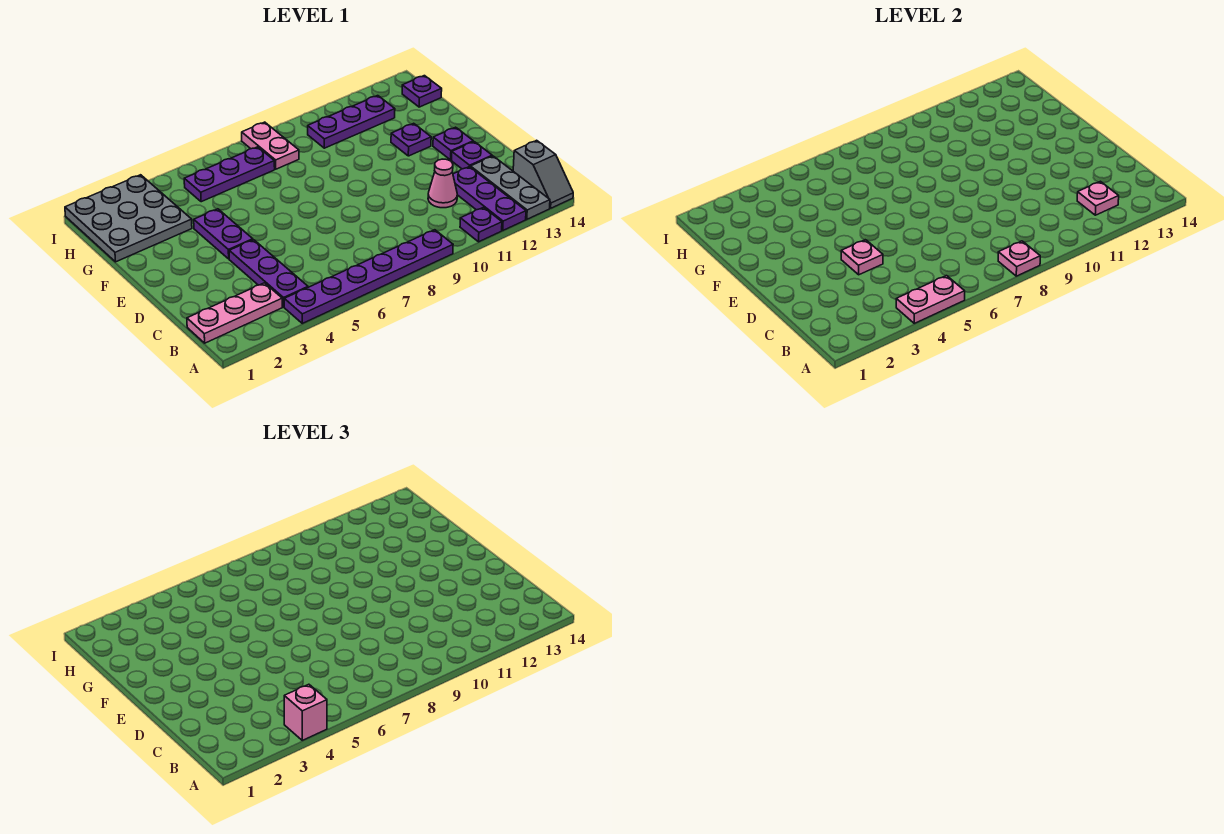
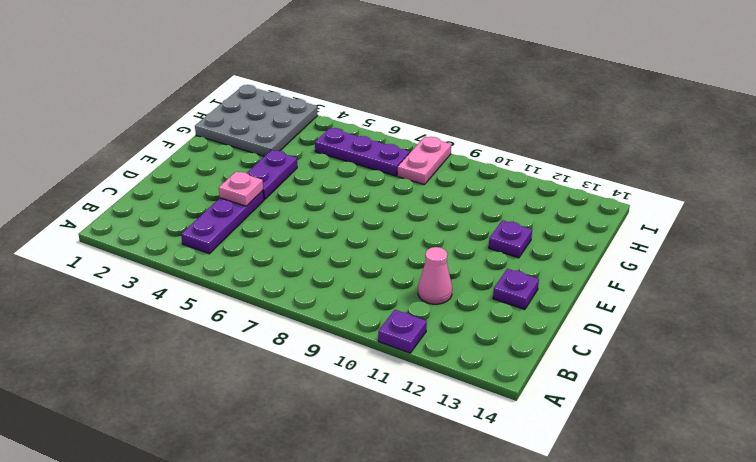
none -> purple plate A4:A9 level 1
none -> purple plate A12:C12 level 1
none -> grey plate A13:C13 level 1

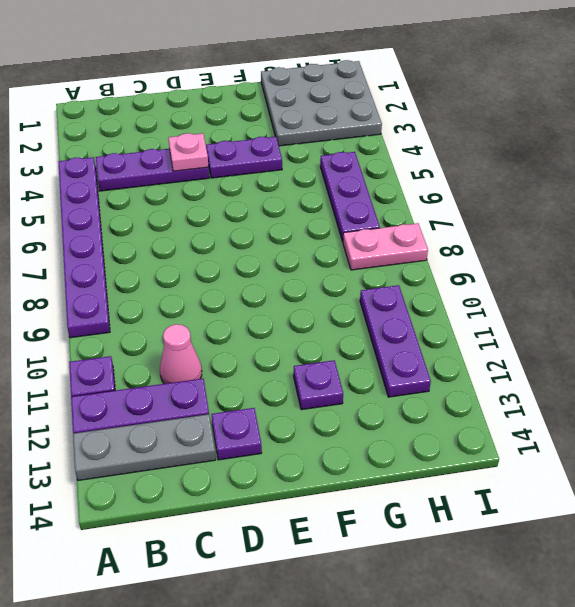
none -> grey slope A14:B14 level 1 top B
none -> pink plate B1:B3 level 1
none -> purple plate E13 level 1

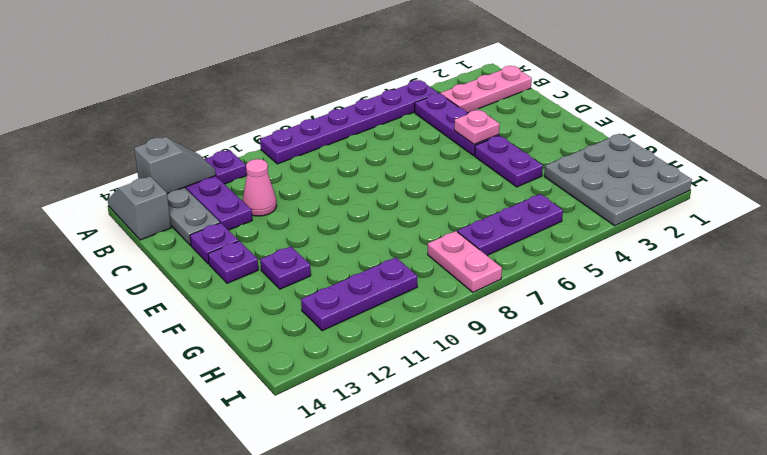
grey slope A12:A13 level 2 top 13 -> none
none -> purple plate H14 level 1
none -> pink plate A4:A5 level 2
none -> pink plate A8 level 2

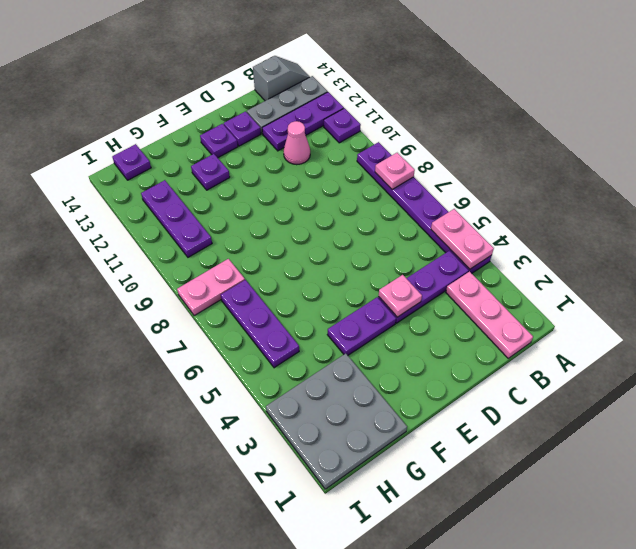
none -> pink plate B12 level 2
none -> pink brick A4 level 3

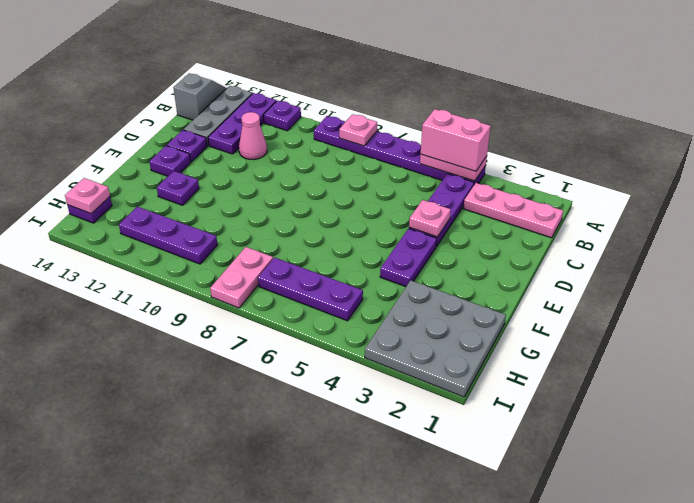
pink brick A4:A5 level 3 -> pink brick A4 level 3
pink plate H14 level 2 -> pink plate B12 level 2

